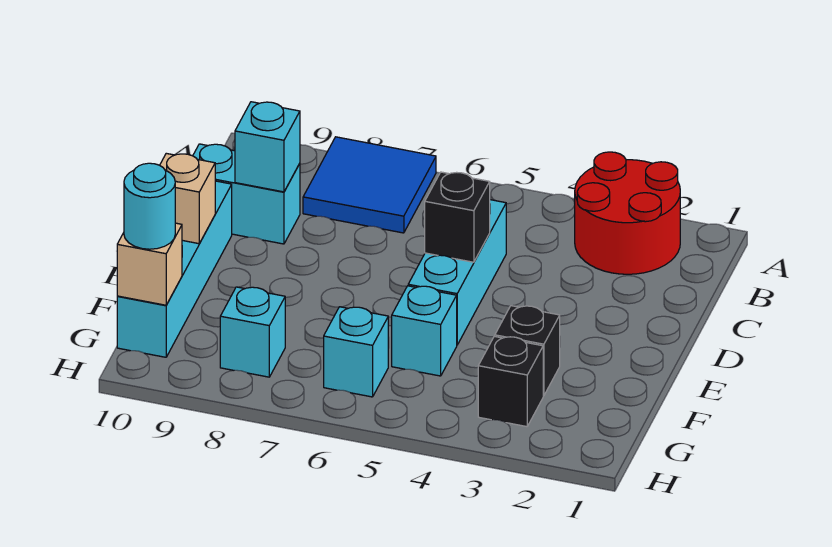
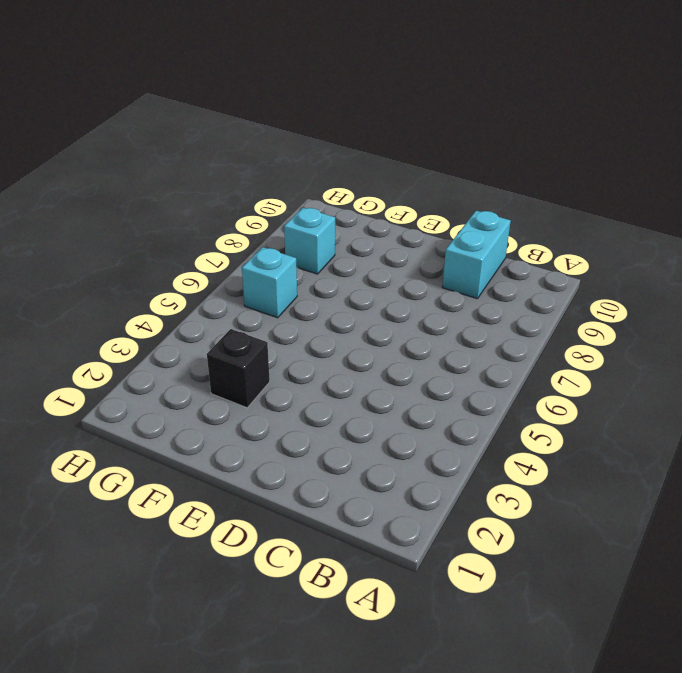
none -> red round brick A2:B3 level 1
none -> blue tile A7:B8 level 1
none -> cyan brick C5:E5 level 1

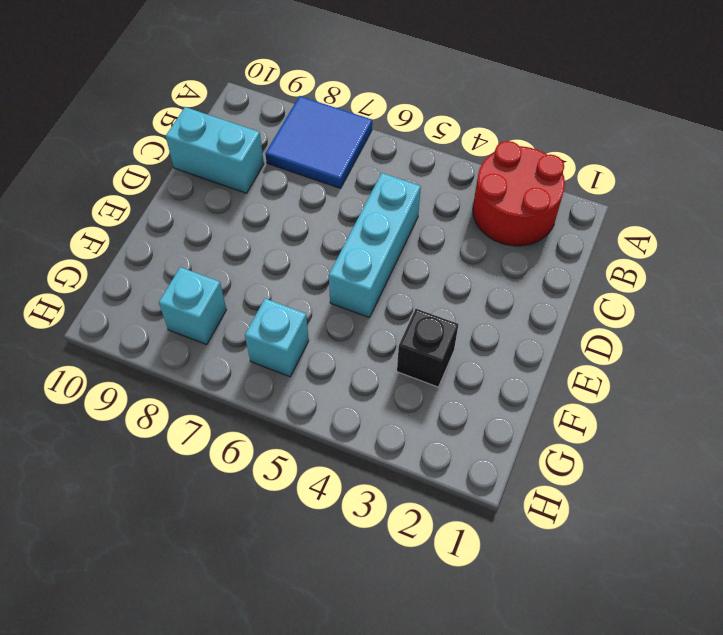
none -> cyan brick D10:G10 level 1
none -> cyan brick F5 level 1
none -> black brick G3 level 1

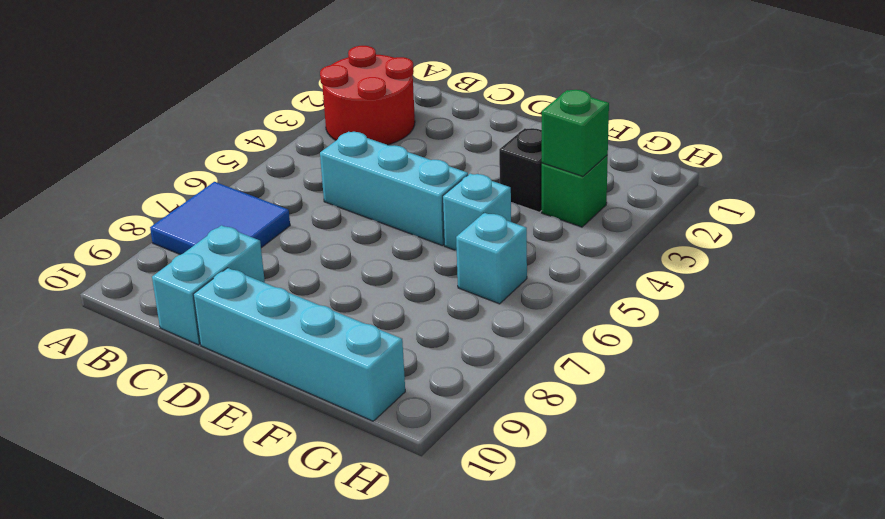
green brick G3 level 1 -> black brick G3 level 1
green brick G3 level 2 -> none
none -> cyan brick G8 level 1
none -> cyan brick C9 level 2
none -> black brick D5 level 2

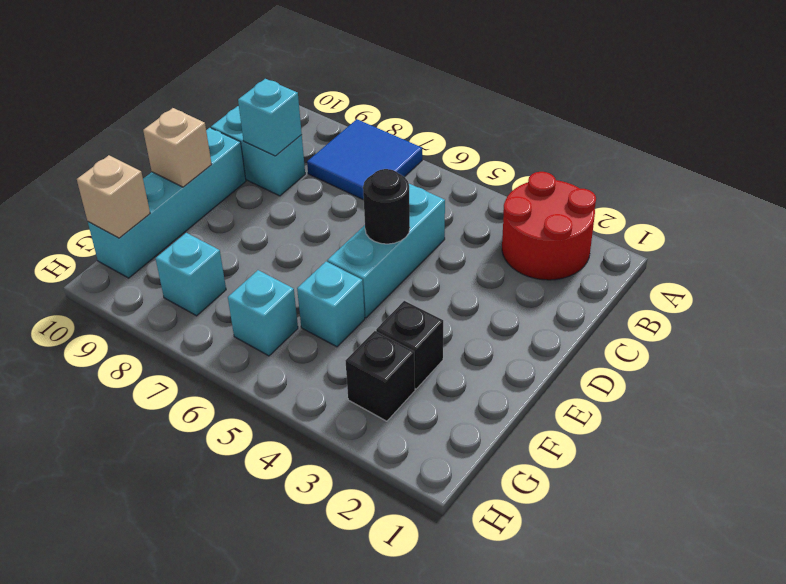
black round brick D5 level 2 -> black brick D5 level 2
none -> cyan round brick G10 level 3

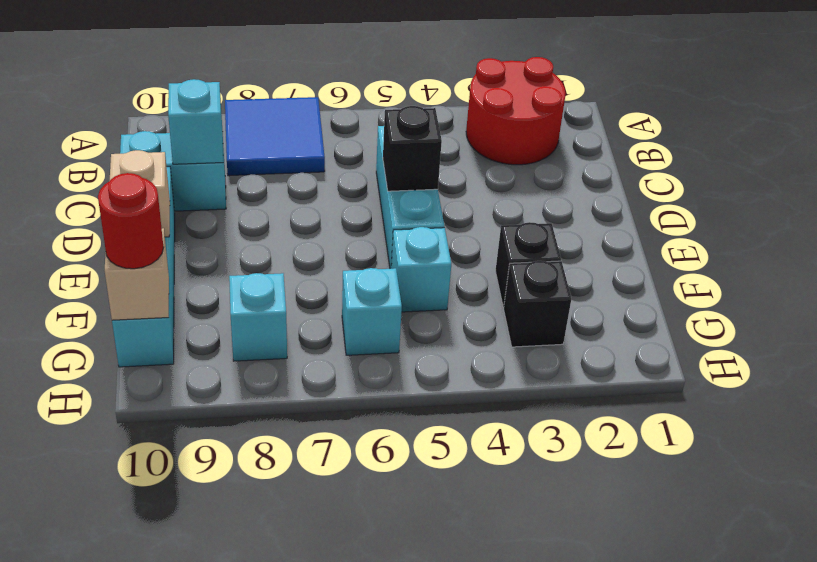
red round brick G10 level 3 -> cyan round brick G10 level 3

